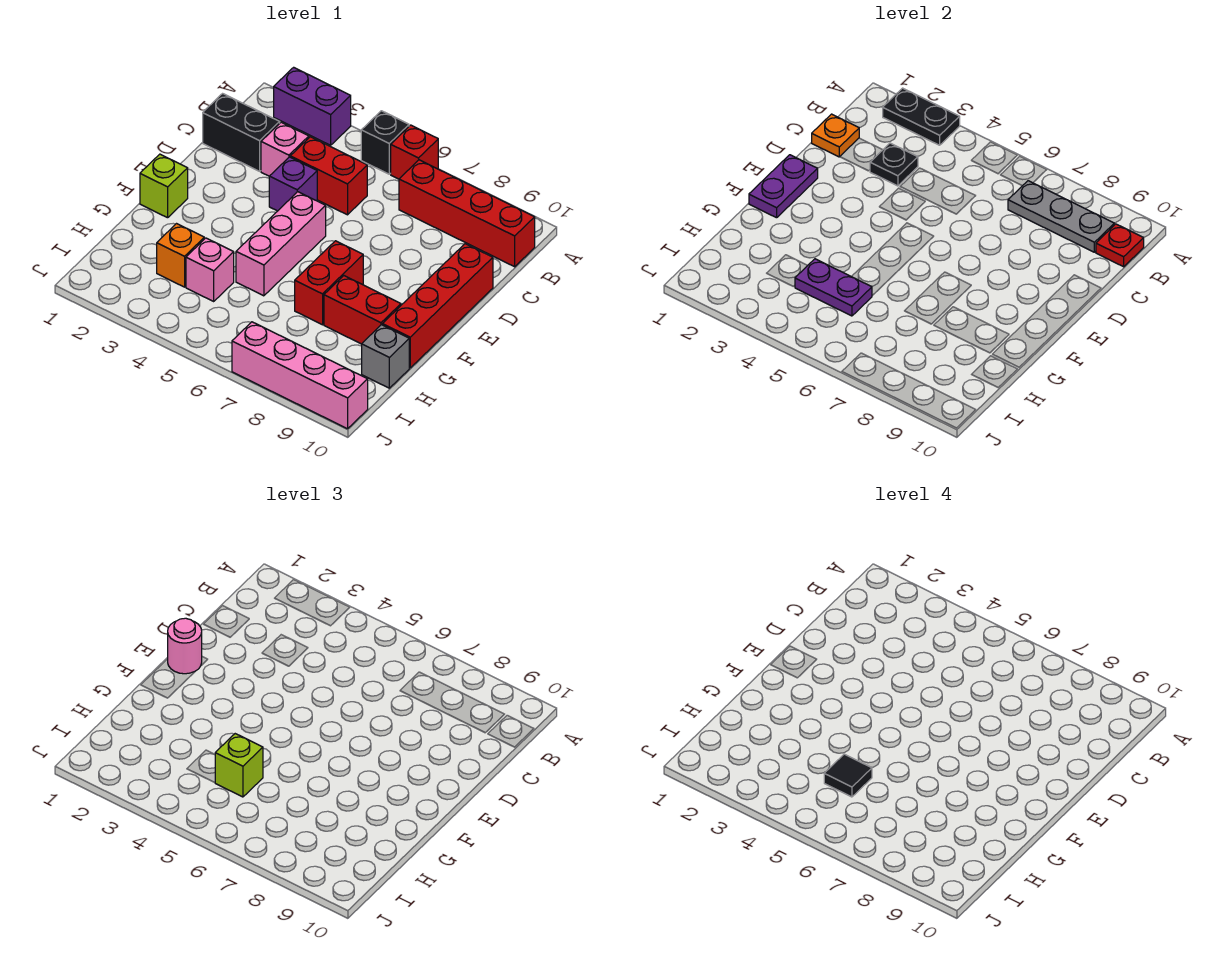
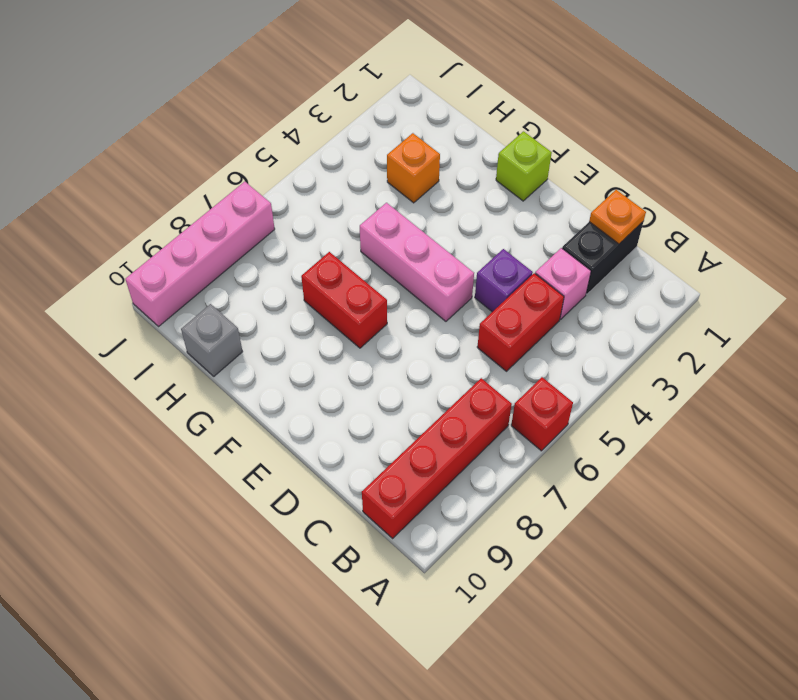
none -> purple brick A2:A3 level 1
none -> black brick A5 level 1
none -> red brick D10:G10 level 1

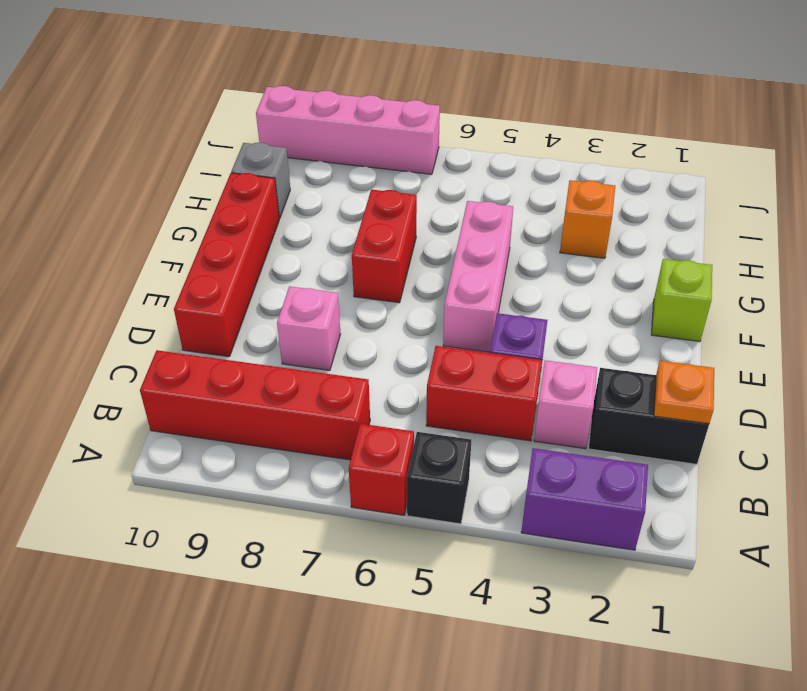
pink brick D8 level 1 -> pink brick H4 level 1
none -> red brick G8:G9 level 1
none -> black plate A2:A3 level 2
none -> grey plate B7:B9 level 2

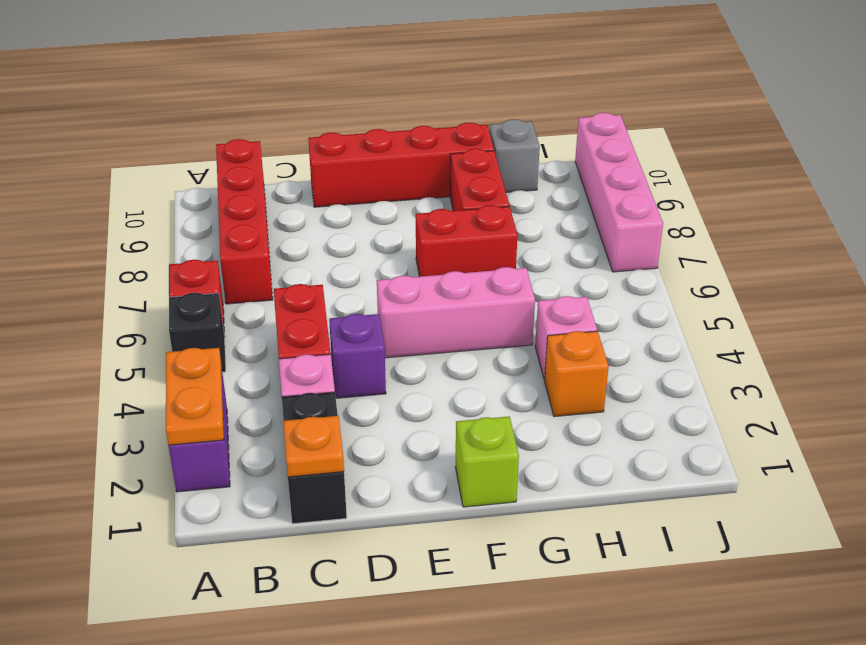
orange plate A2:A3 level 2 -> black plate A2:A3 level 2
none -> grey plate B7:B9 level 2
none -> red plate B10 level 2
none -> black plate C3 level 2

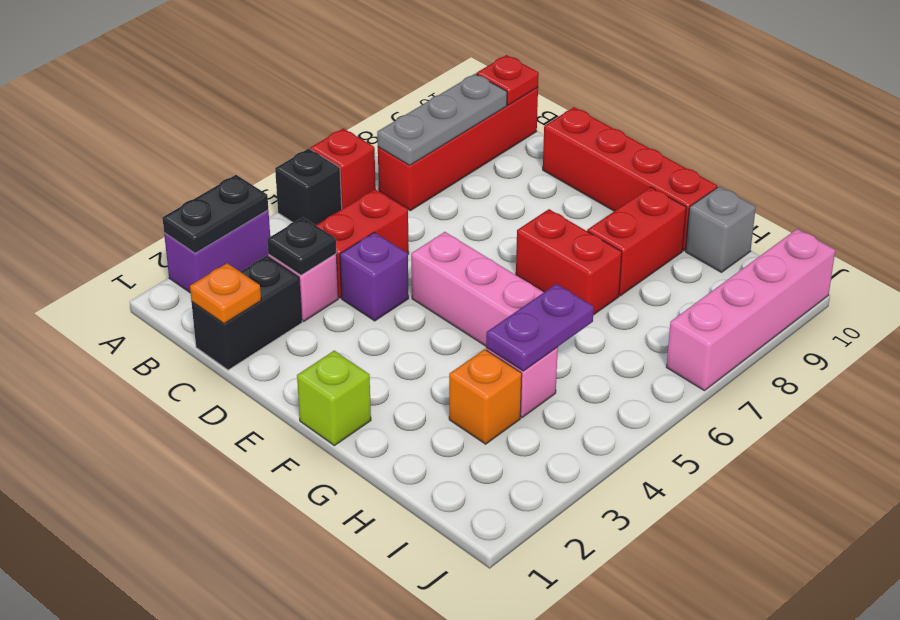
none -> purple plate E1:F1 level 2
none -> pink round brick E1 level 3
none -> lime brick H5 level 3

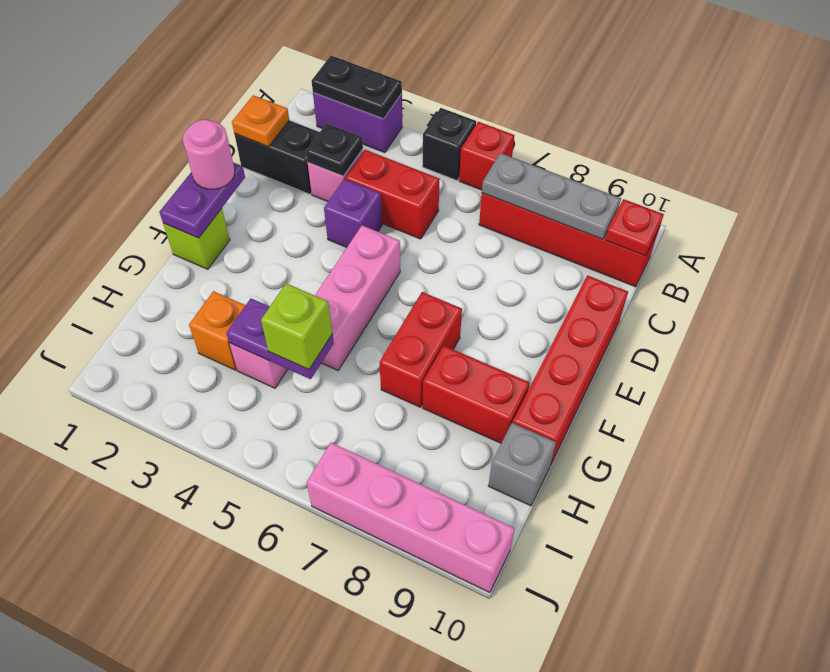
none -> black tile H5 level 4

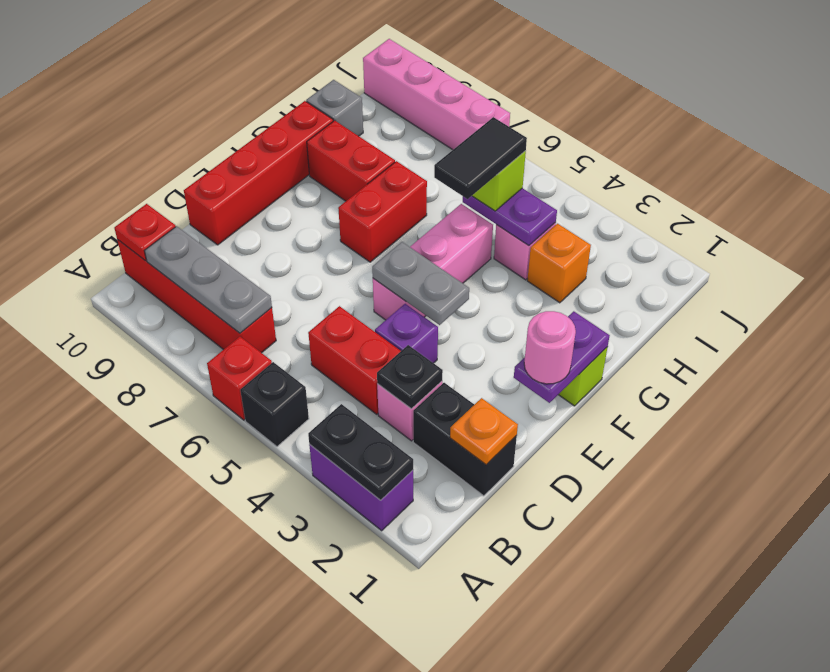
grey plate E4:E5 level 2 -> none
black tile G5:H5 level 4 -> black tile H5 level 4

